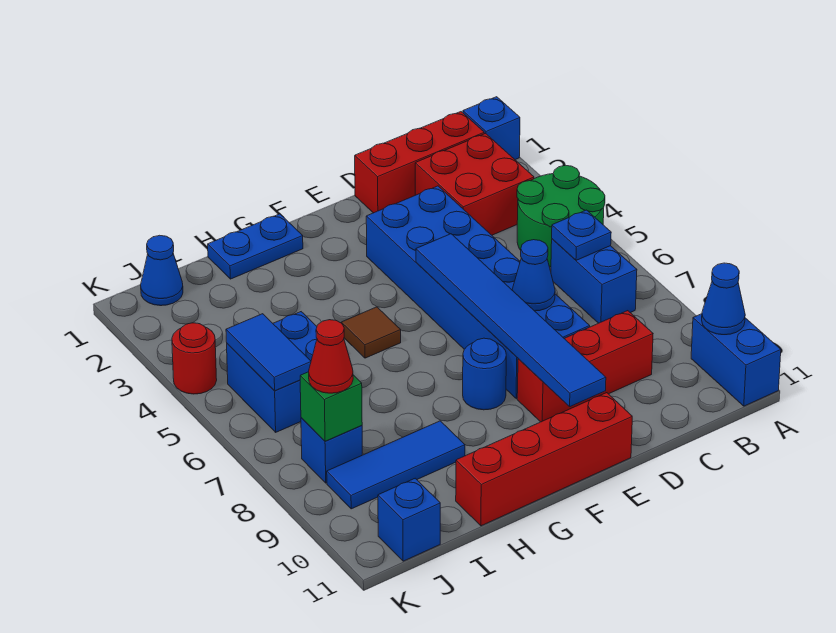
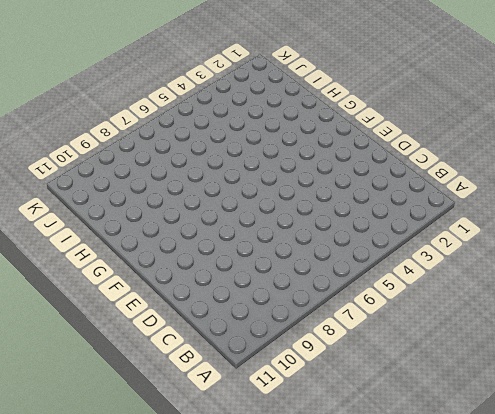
none -> blue brick A1 level 1
none -> green round brick A4:B5 level 1
none -> blue brick A10:A11 level 1

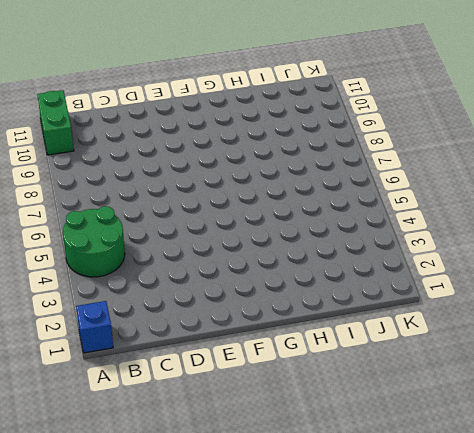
green brick A10:A11 level 1 -> blue brick A10:A11 level 1
none -> red brick B1:D1 level 1
none -> red brick B2:C3 level 1
none -> blue brick B6:B7 level 1

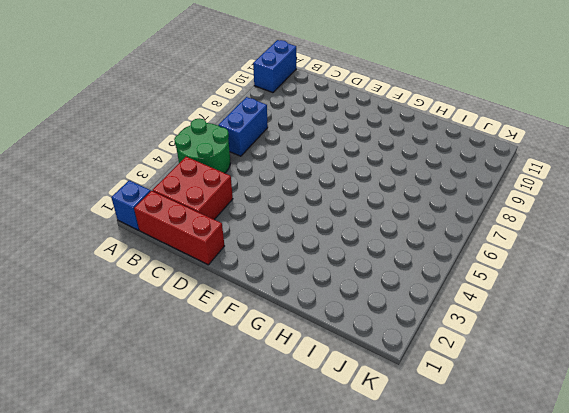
none -> red brick C9:E9 level 1
none -> blue brick D3:E8 level 1
none -> red brick E11:H11 level 1

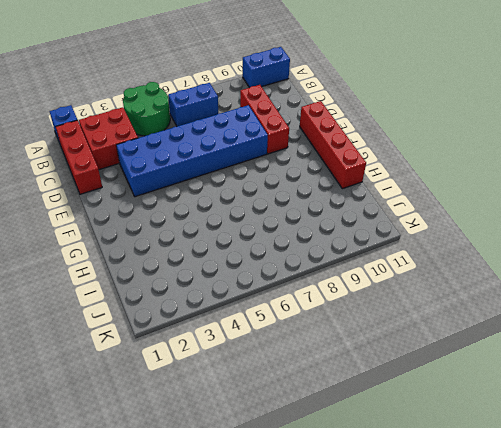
none -> blue round brick F8 level 1
none -> blue plate G1:H1 level 1
none -> brown tile G5 level 1

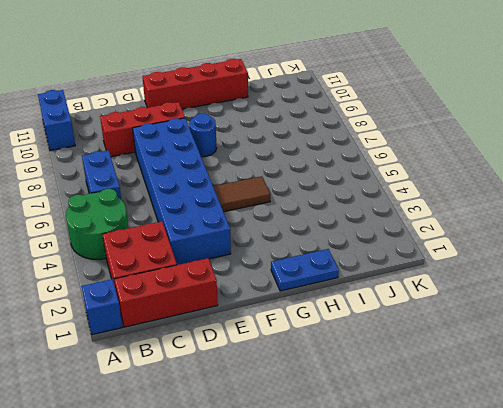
brown tile F5:G5 level 1 -> brown tile G5 level 1
none -> blue tile H9:J9 level 1
none -> blue brick I5:J6 level 1
none -> blue cone J1 level 1

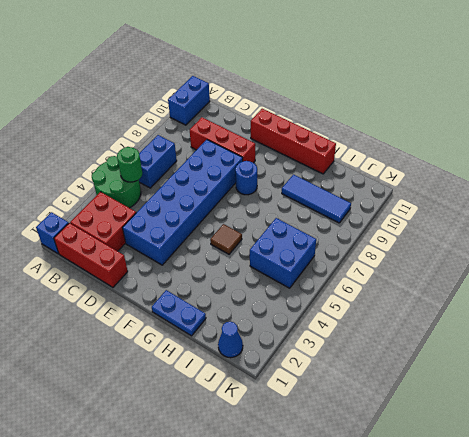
green round brick B5 level 2 -> none
none -> blue brick J8 level 1
none -> blue brick J11 level 1
none -> red round brick K4 level 1

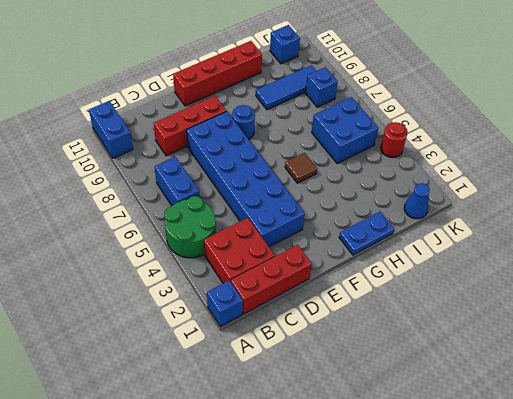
none -> blue cone A10 level 2
none -> blue plate B6 level 2
none -> blue cone D7 level 2

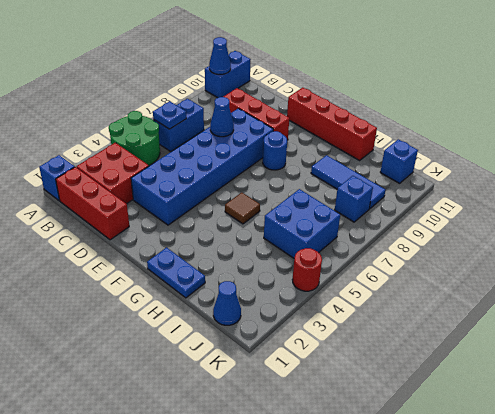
none -> blue tile E5:E10 level 2
none -> blue tile J5:J6 level 2
none -> green brick J8 level 2

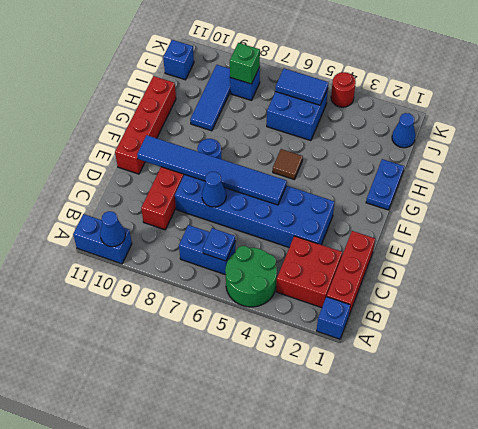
none -> red cone J8 level 3

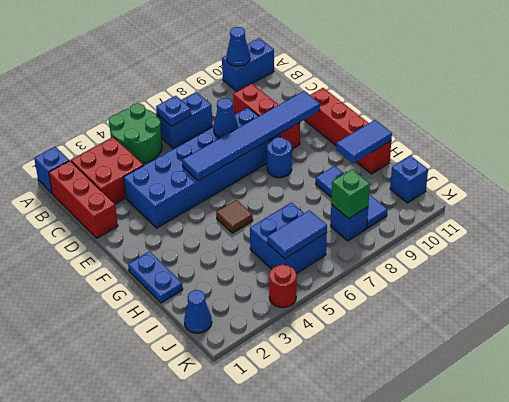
blue tile H10:H11 level 2 -> none
none -> red cone J8 level 3

